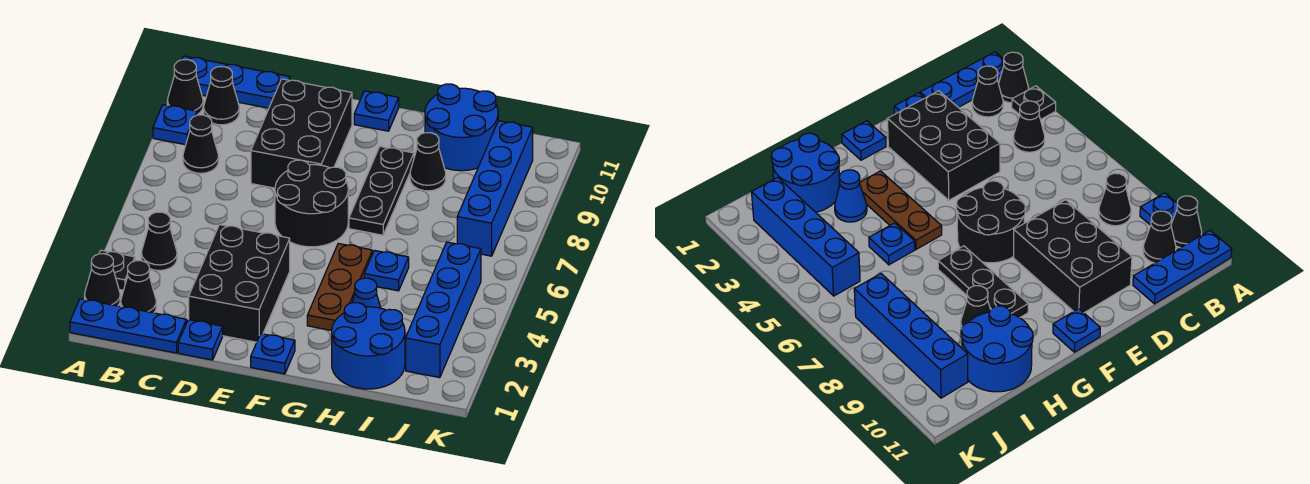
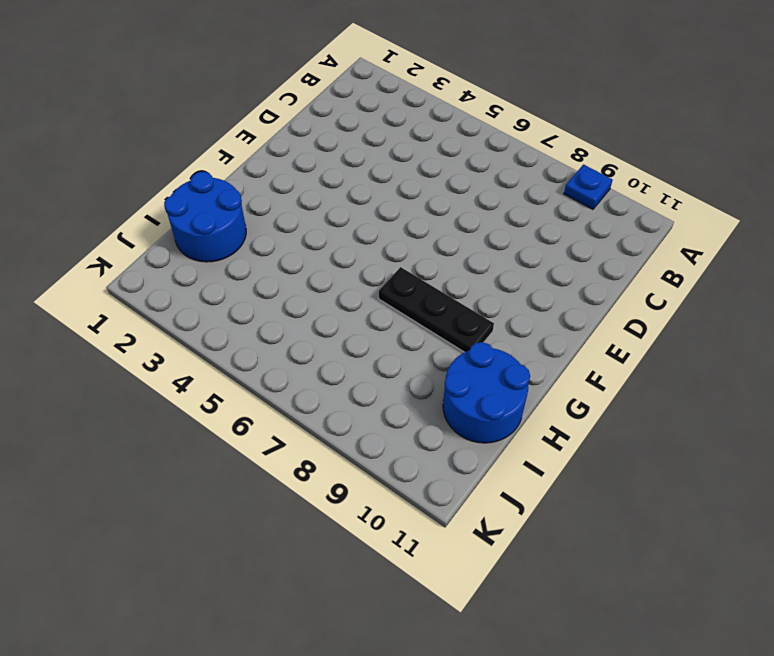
none -> blue plate A1:C1 level 1
none -> black cone A2 level 1
none -> black plate A3 level 1

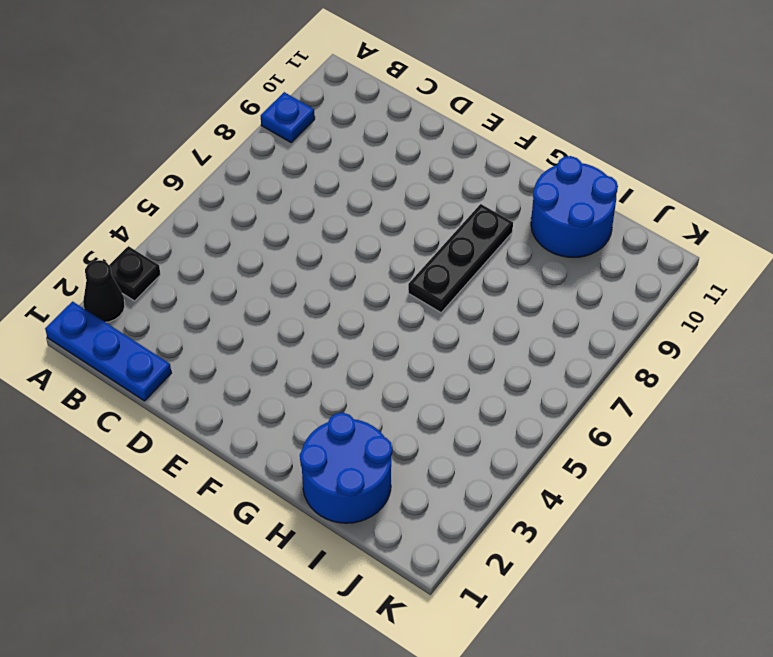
none -> black cone A10 level 1
none -> blue plate A11:C11 level 1
none -> black cone B2 level 1

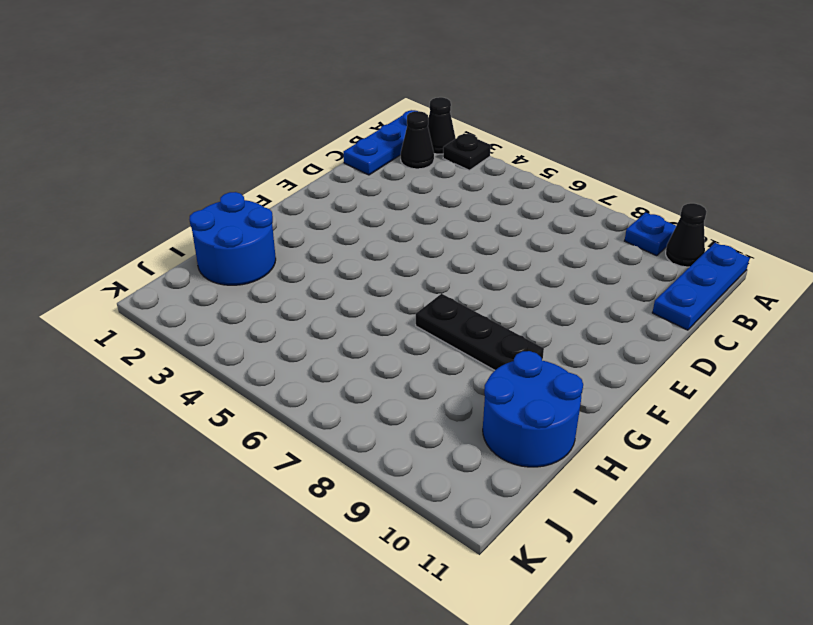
none -> black cone B4 level 1
none -> black cone B8 level 1
none -> black cone B10 level 1

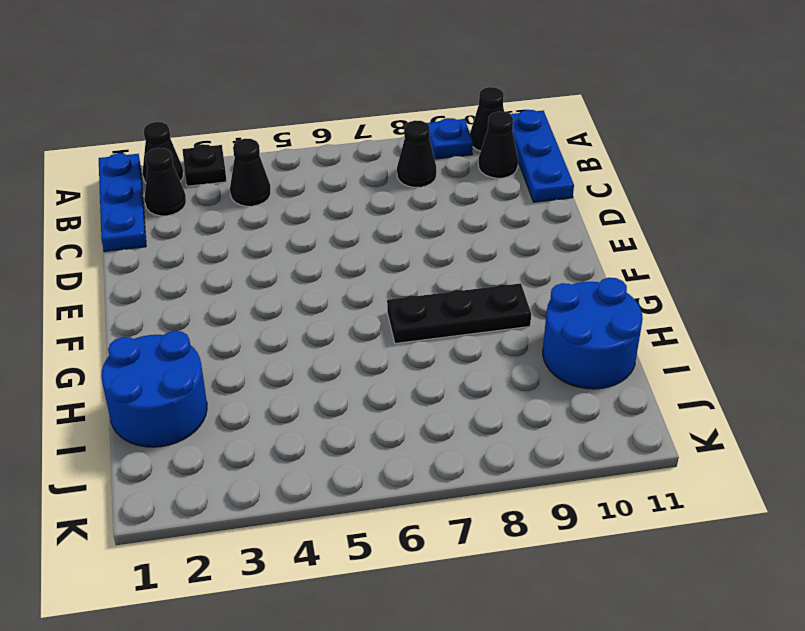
none -> blue plate D1 level 1
none -> black brick D2:E4 level 1
none -> black brick D8:E10 level 1

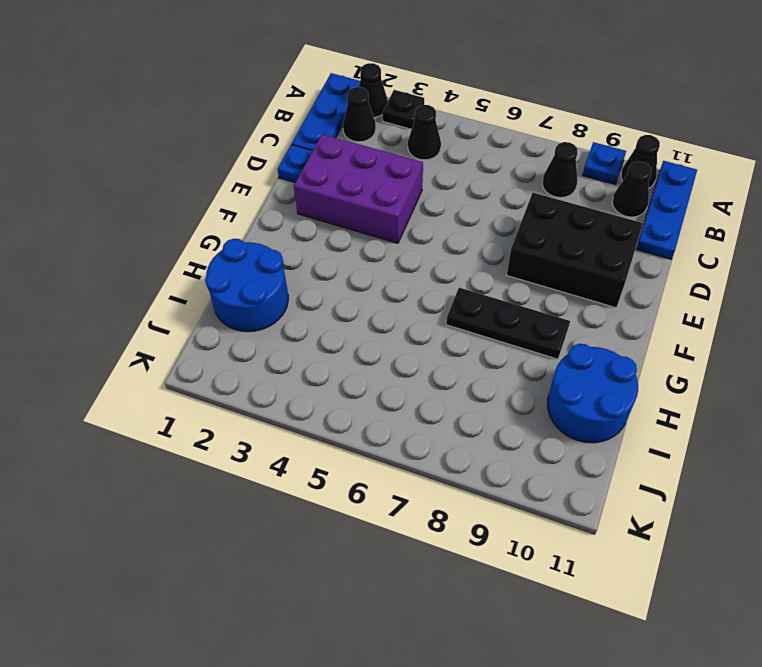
purple brick D2:E4 level 1 -> black brick D2:E4 level 1
none -> black round brick E6:F7 level 1
none -> blue plate F1 level 1
none -> blue plate F11 level 1

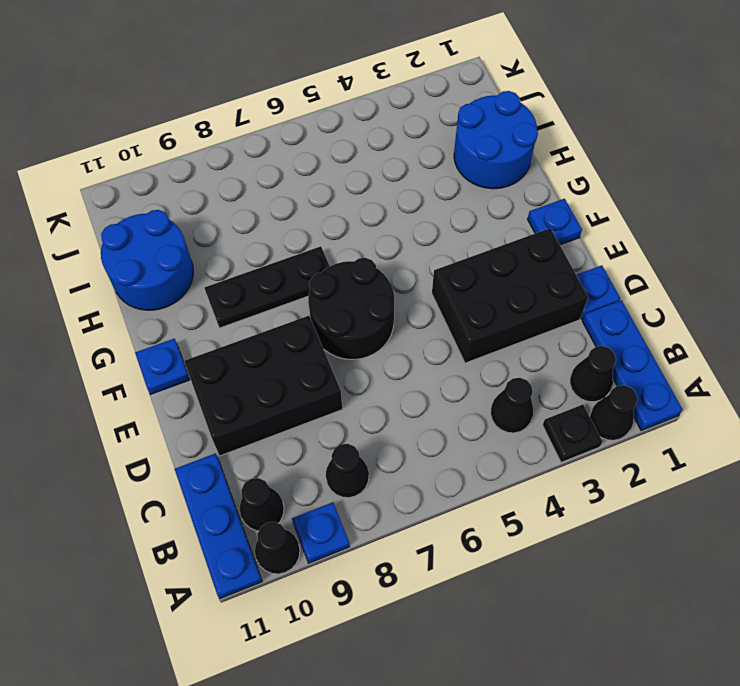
none -> brown plate G3:G5 level 1
none -> blue cone H3 level 1
none -> blue plate H5 level 1

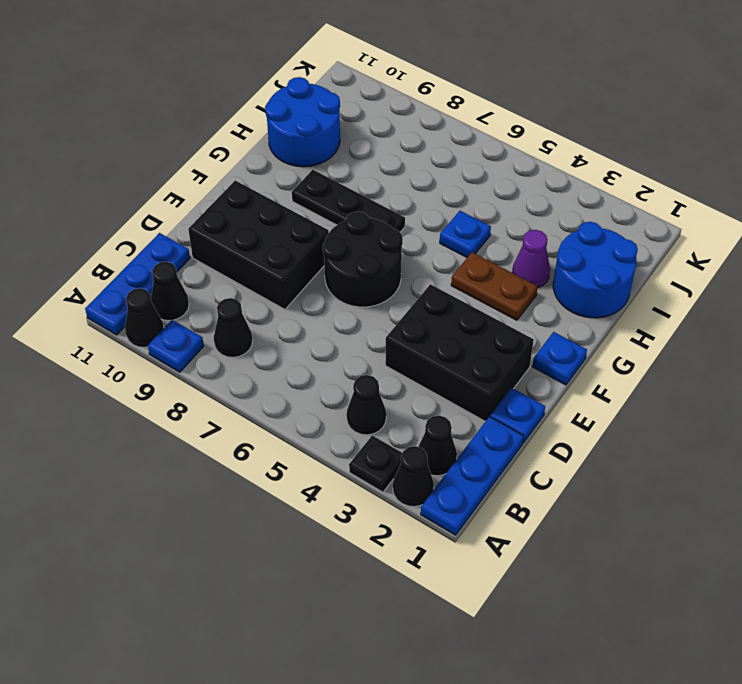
brown plate G3:G4 level 1 -> brown plate G3:G5 level 1
purple cone H3 level 1 -> blue cone H3 level 1
none -> blue plate F11 level 1
none -> black cone H9 level 1
none -> blue brick J2:J5 level 1

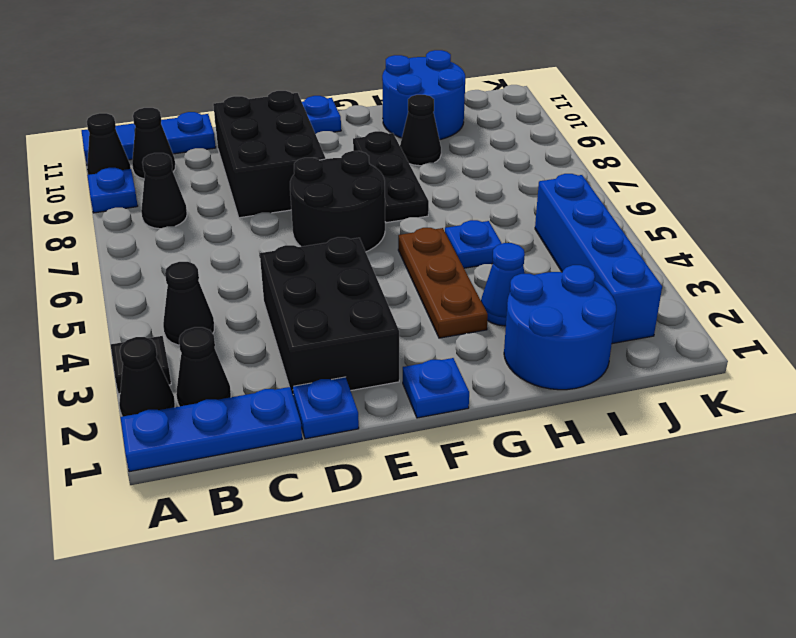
none -> blue brick J7:J10 level 1

